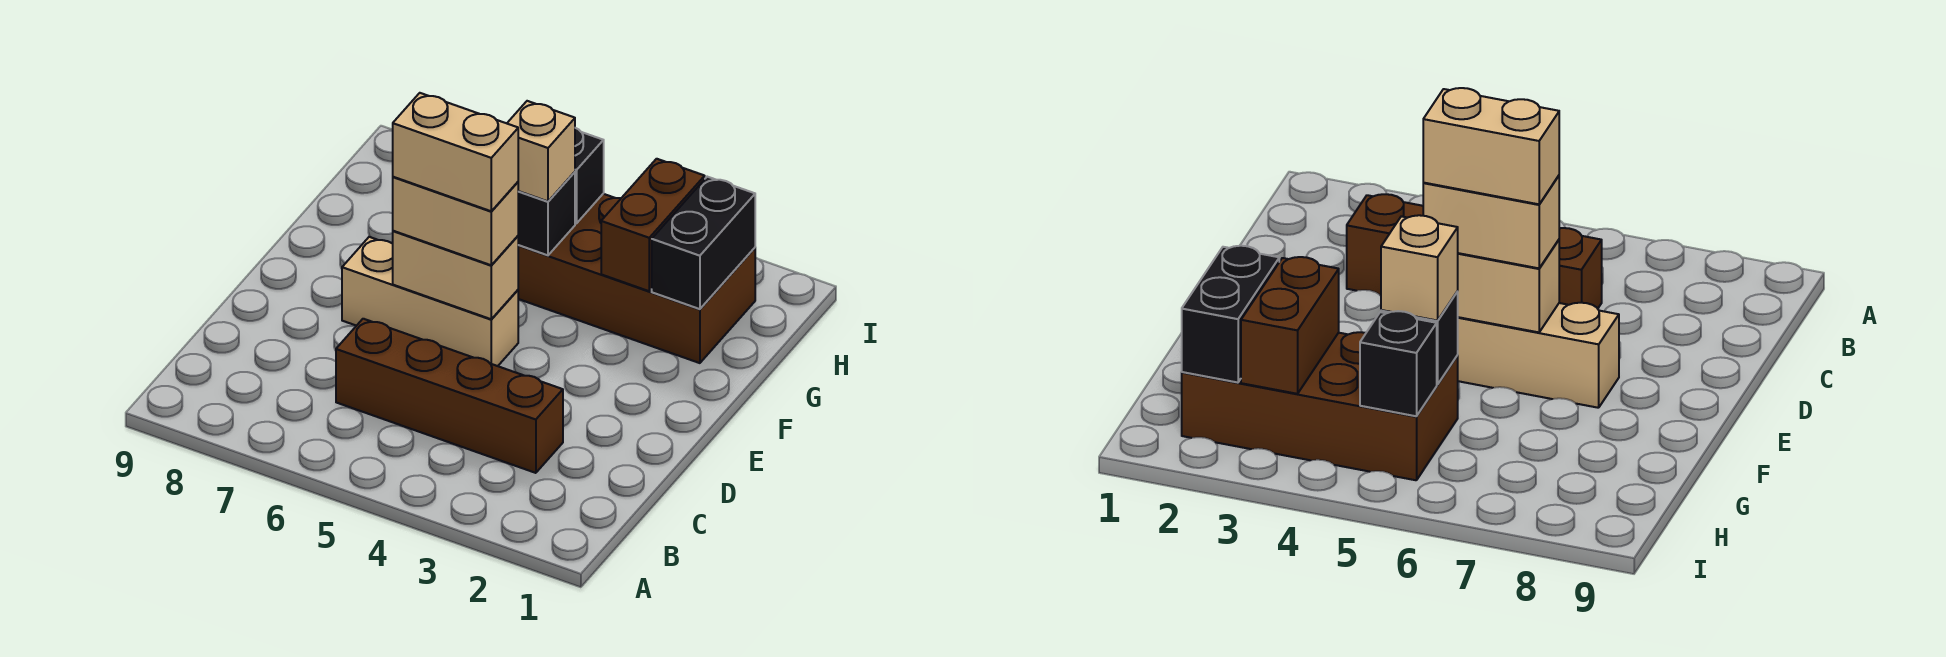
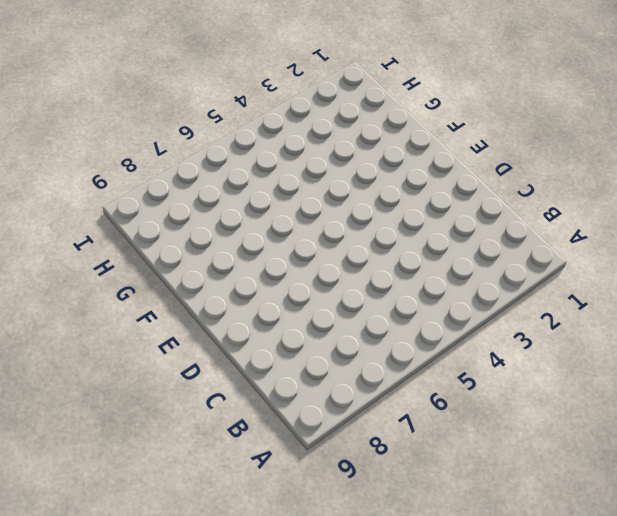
none -> brown brick C3:C6 level 1
none -> tan brick E5:E7 level 1

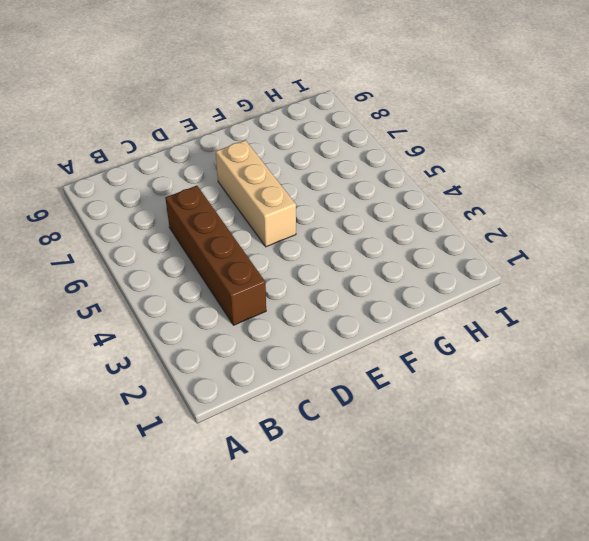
none -> brown brick G2:H5 level 1
none -> tan brick E5:E6 level 2

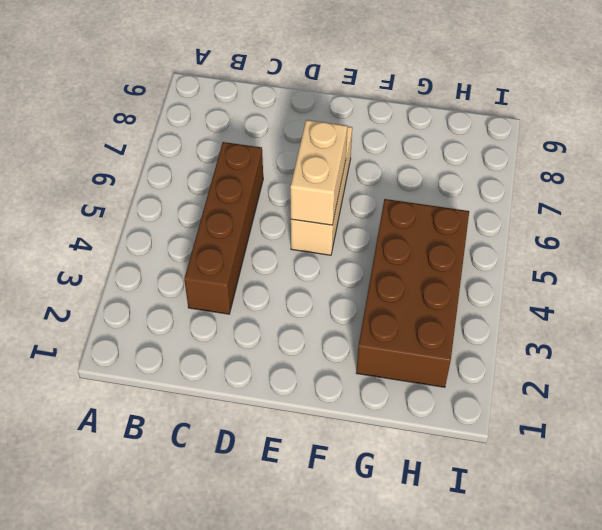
none -> black brick G2:H2 level 2
none -> brown brick G3:H3 level 2

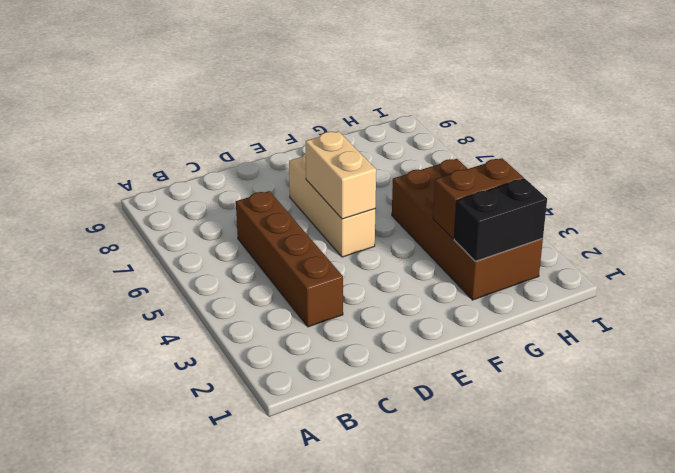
none -> black brick G5 level 2
none -> black brick H5 level 2

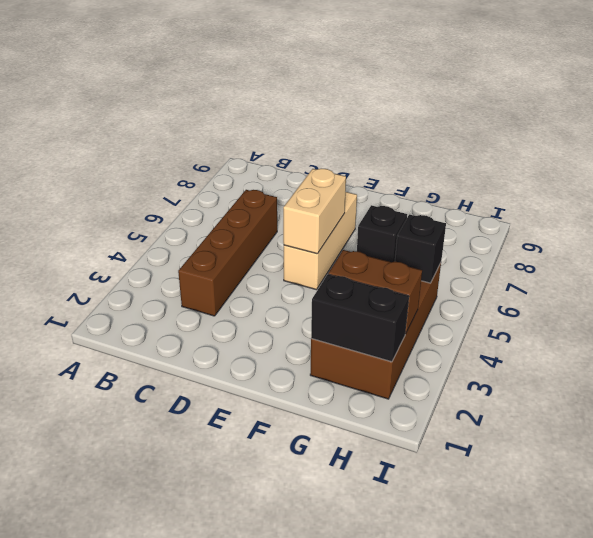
none -> tan brick E5:E6 level 3
none -> tan brick G5 level 3

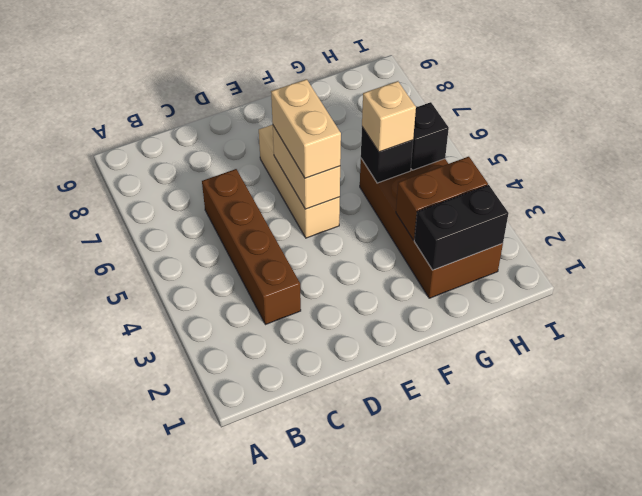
none -> tan brick E5:E6 level 4

